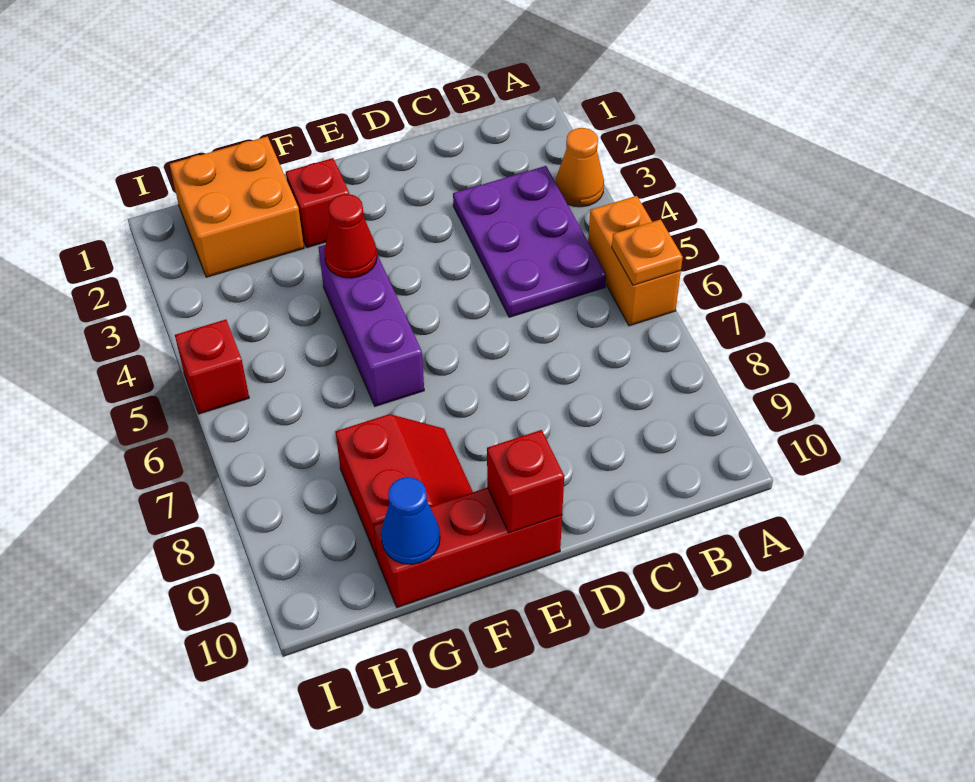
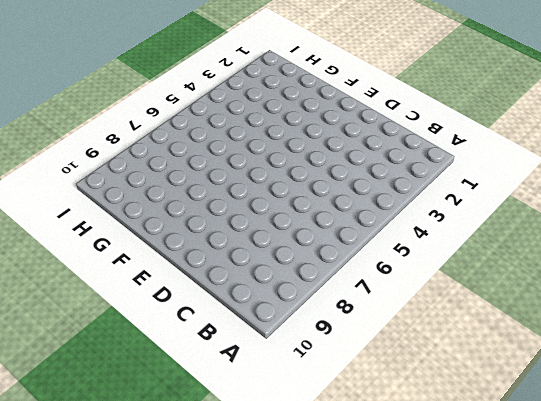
none -> orange cone A3 level 1
none -> orange brick A5:A6 level 1
none -> purple plate B3:C5 level 1

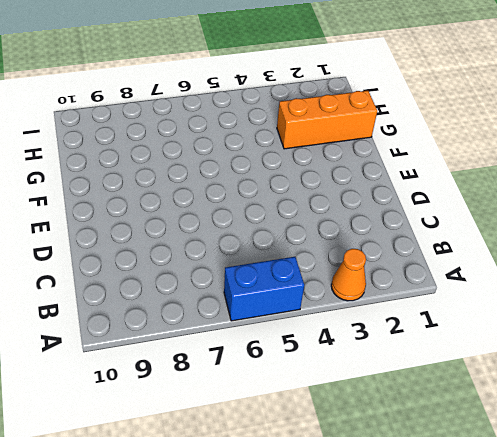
blue brick A5:A6 level 1 -> orange brick A5:A6 level 1
orange brick G1:G3 level 1 -> orange brick G1:H2 level 1
none -> purple plate B3:C5 level 1
none -> red brick E10:G10 level 1
none -> red brick F2 level 1

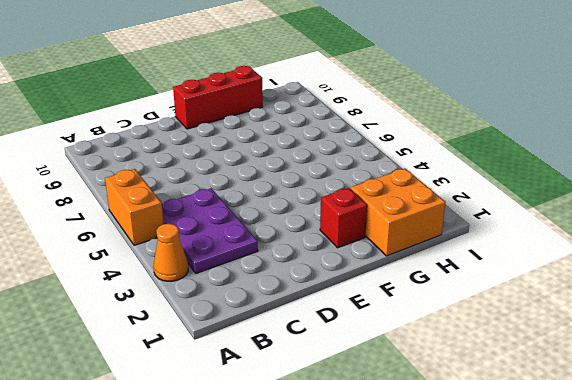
none -> purple brick F4:F6 level 1
none -> red slope F8:G9 level 1 top G
none -> red brick I5 level 1

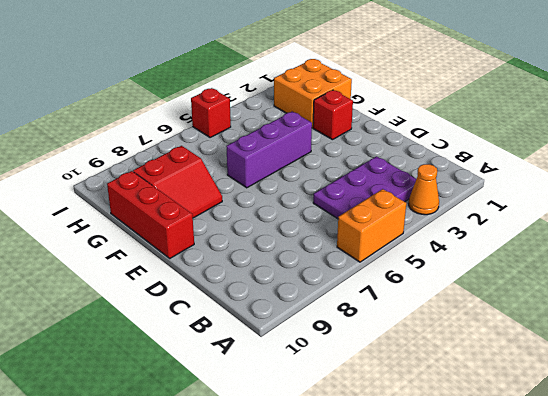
none -> orange plate A6 level 2
none -> red brick E10 level 2
none -> red cone F4 level 2

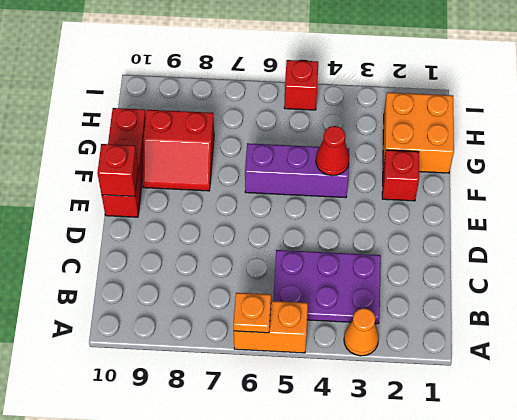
none -> blue cone G10 level 2

